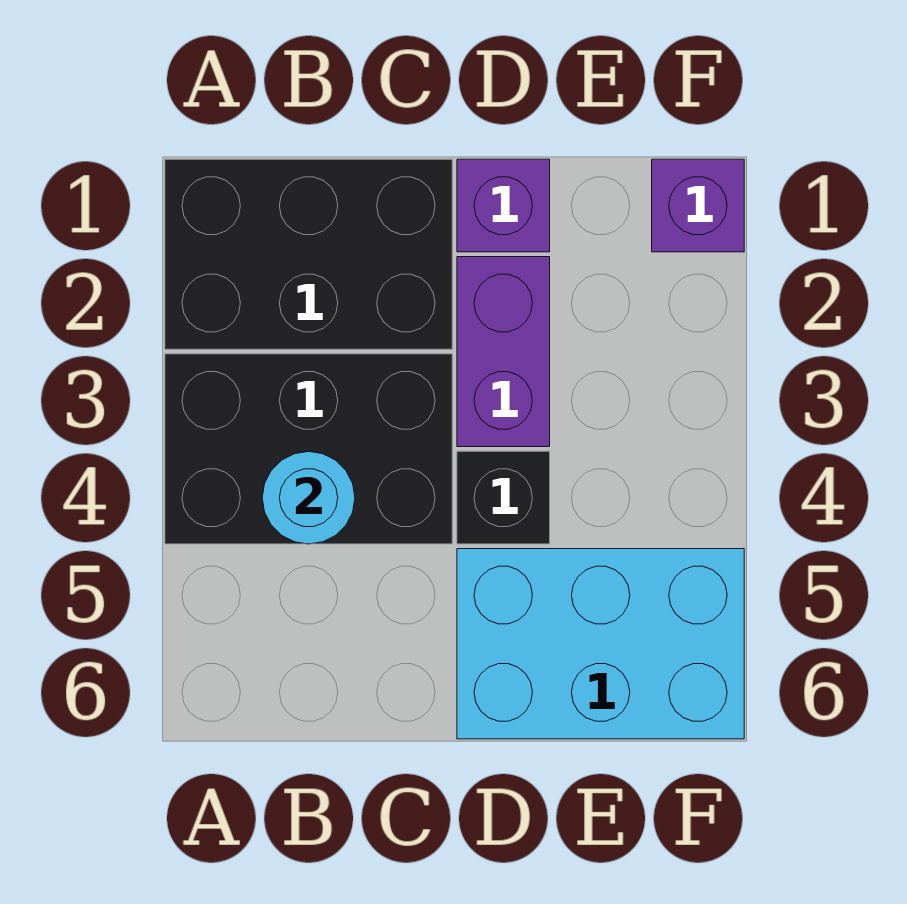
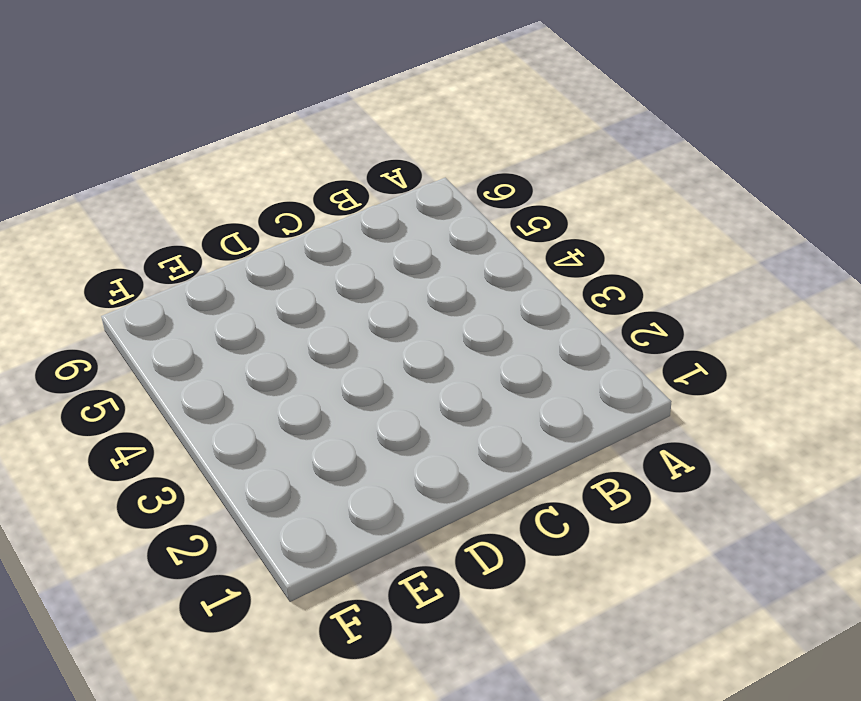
none -> black brick A1:C2 level 1
none -> black brick A3:C4 level 1

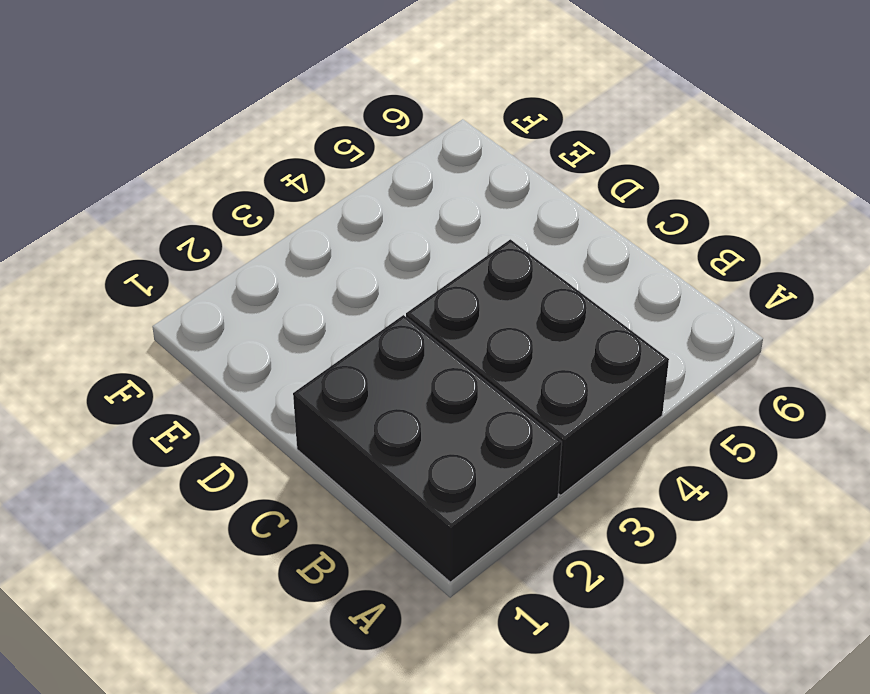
none -> purple brick D1 level 1
none -> purple brick D2:D3 level 1

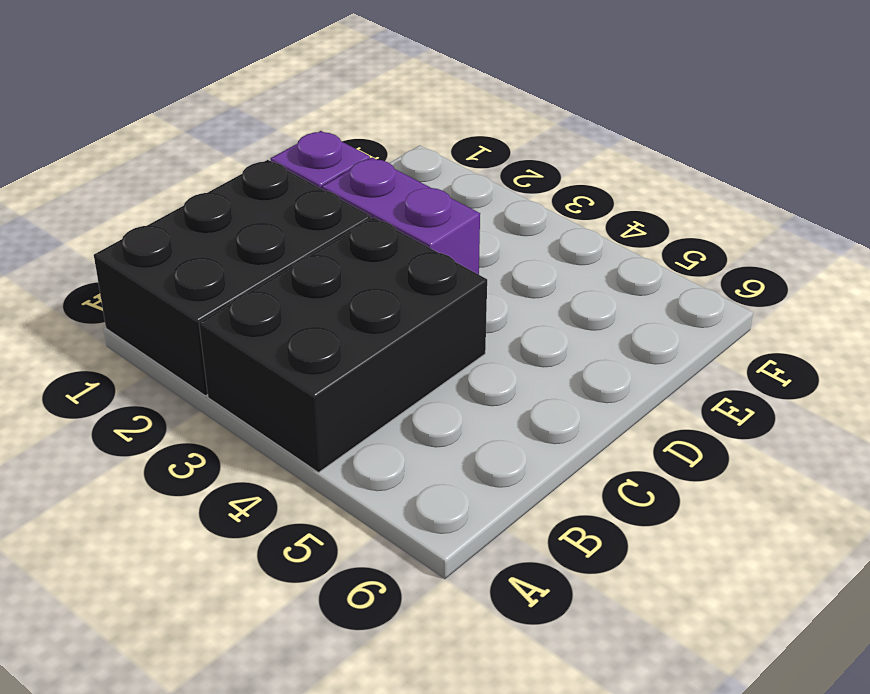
none -> black brick D4 level 1
none -> cyan brick D5:F6 level 1

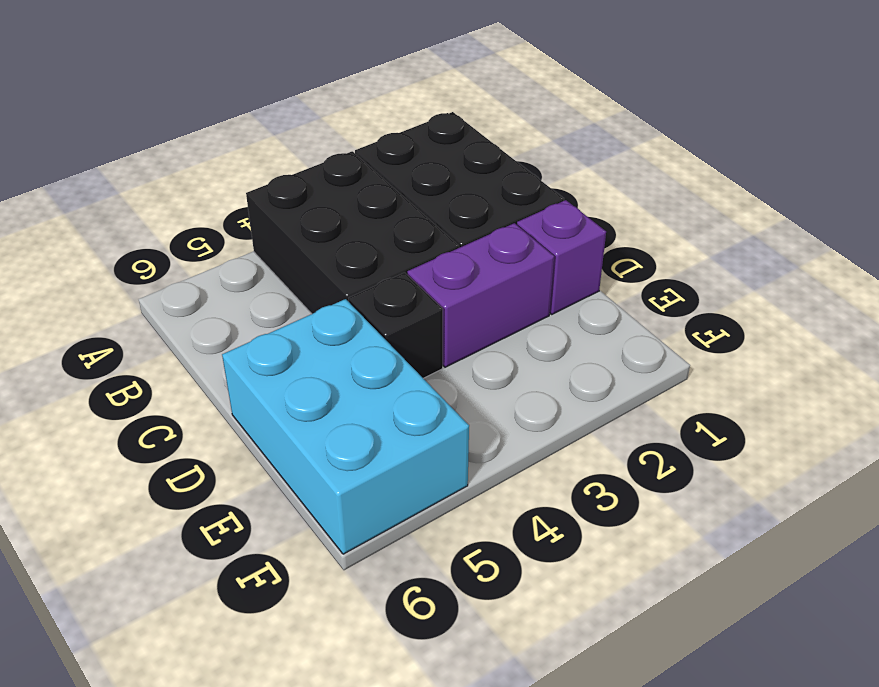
none -> purple brick F1 level 1
none -> cyan round brick B4 level 2

